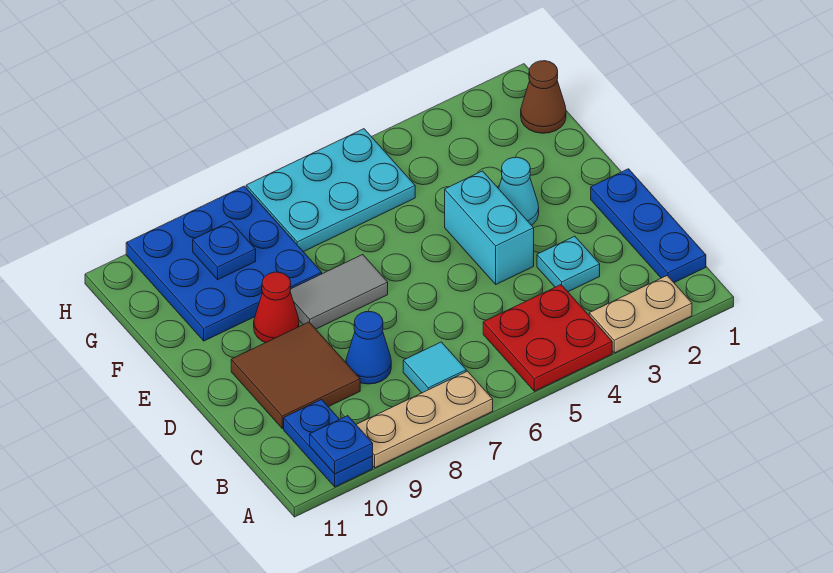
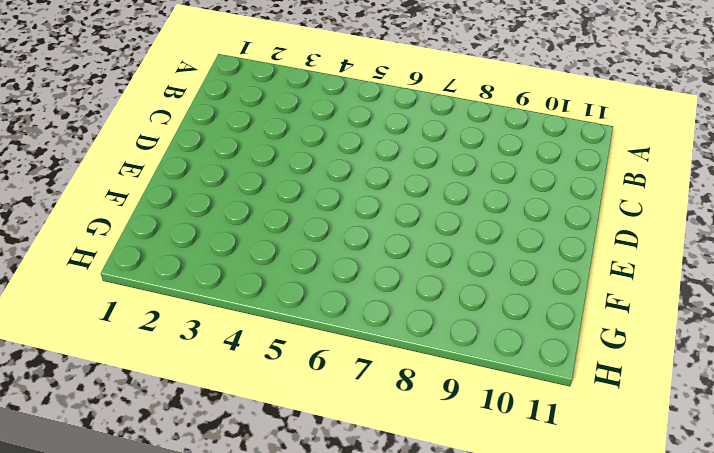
none -> tan plate A2:A3 level 1
none -> red plate A4:B5 level 1
none -> tan plate A7:A9 level 1

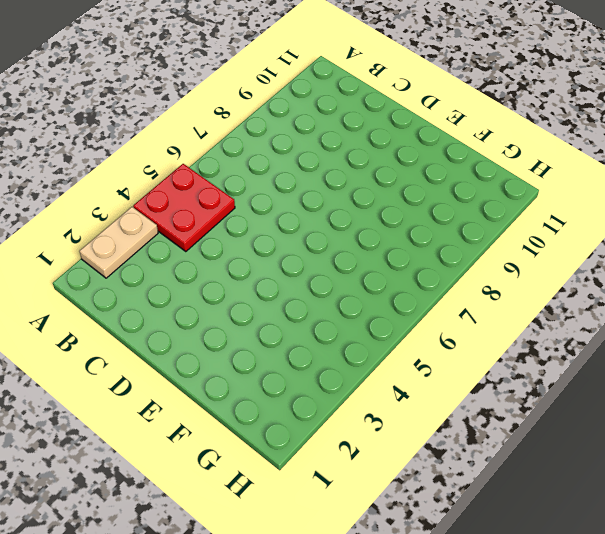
none -> tan plate A7:A9 level 1
none -> blue plate A10:B10 level 1
none -> blue plate B1:D1 level 1

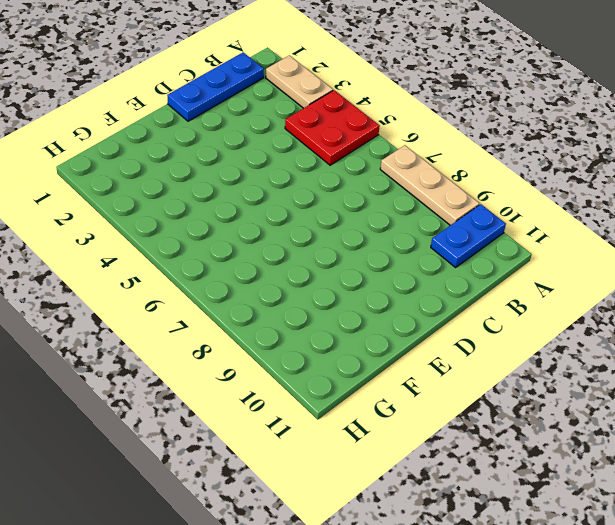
none -> cyan tile B7 level 1
none -> cyan plate C3 level 1
none -> blue cone C8 level 1

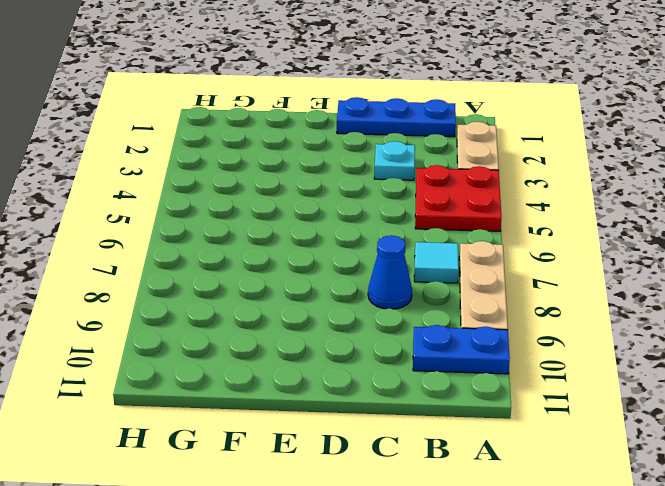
none -> brown tile C9:D10 level 1
none -> cyan brick D4:E4 level 1
none -> cyan cone E3 level 1

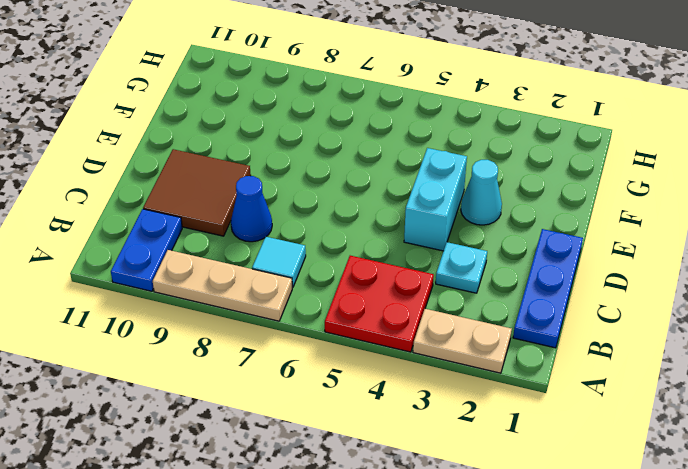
none -> grey tile E7:E8 level 1
none -> red cone E9 level 1
none -> blue plate F8:H10 level 1

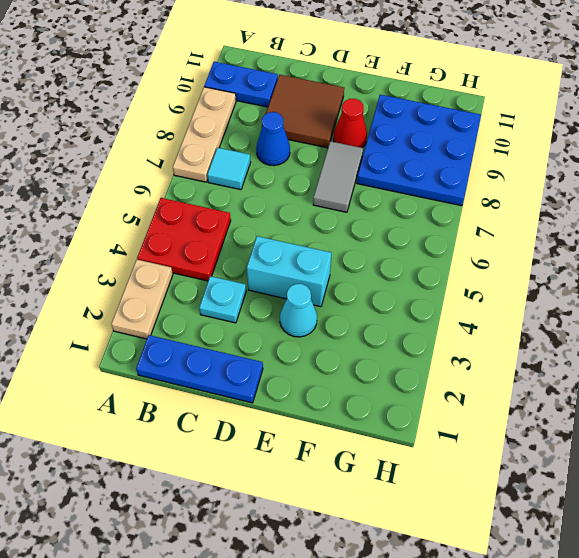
none -> brown cone G1 level 1
none -> cyan plate G5:H7 level 1
none -> blue plate A10 level 2

